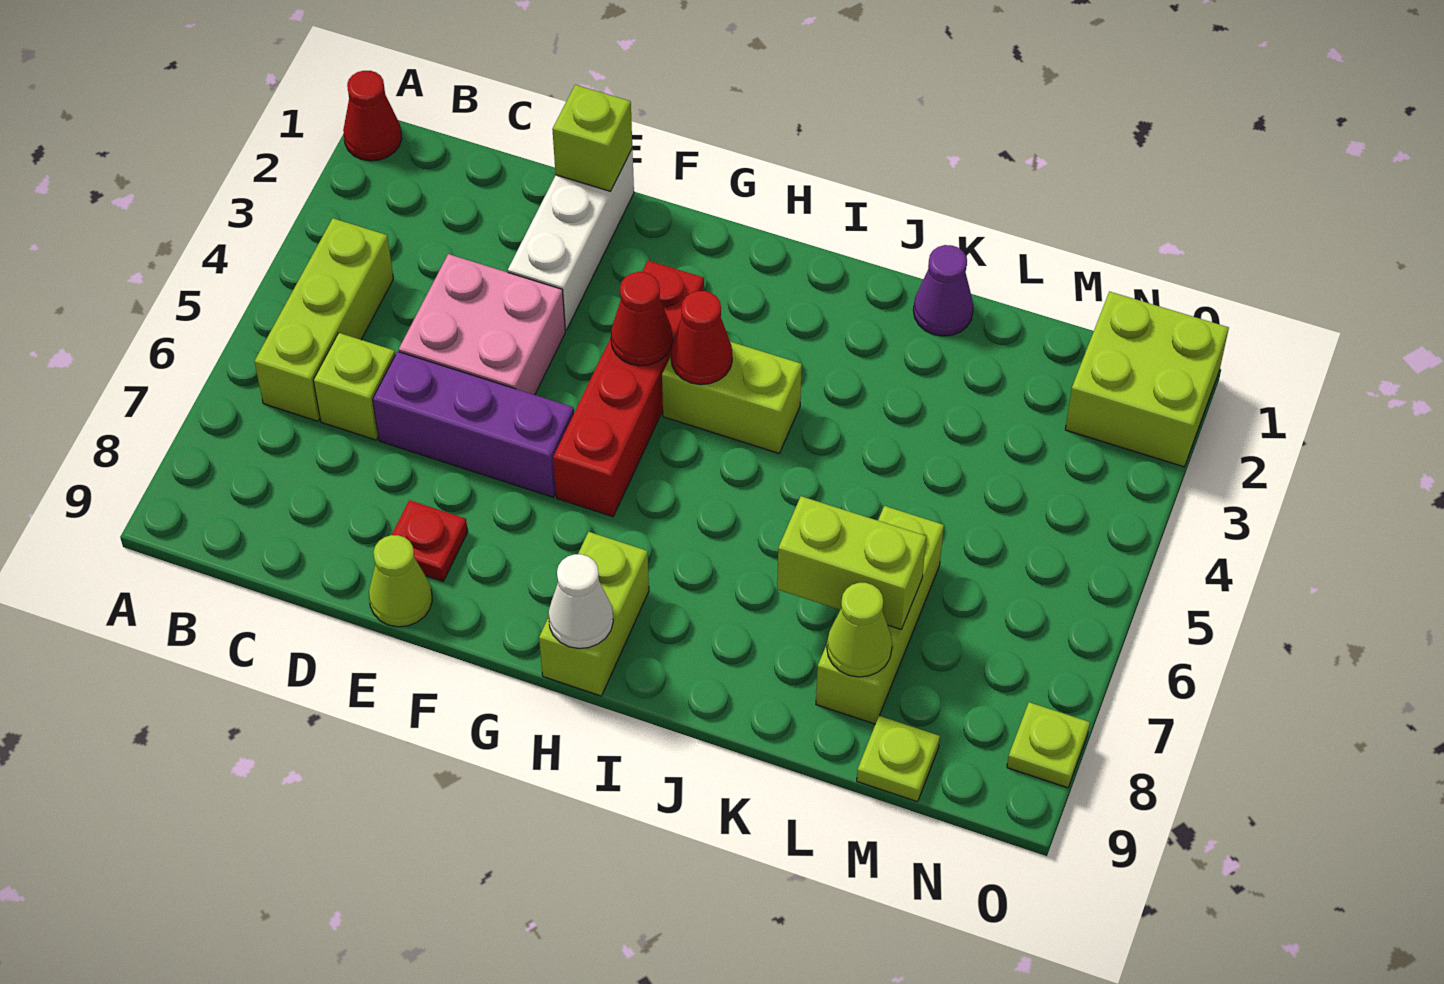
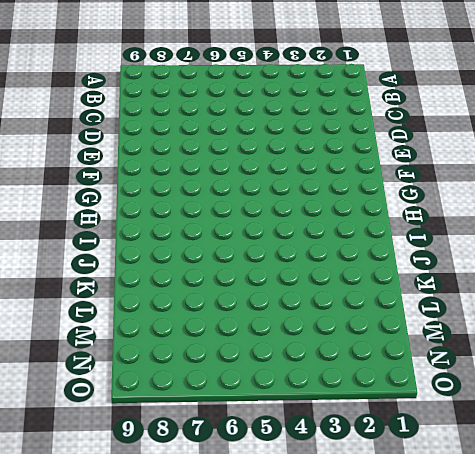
none -> red cone A1 level 1
none -> lime brick B4:B6 level 1
none -> lime brick C6 level 1

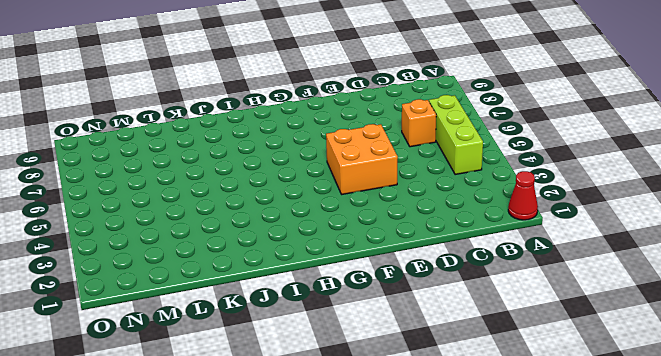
orange brick C6 level 1 -> lime brick C6 level 1
orange brick E4:F5 level 1 -> pink brick D4:E5 level 1
none -> purple brick D6:F6 level 1
none -> white brick E1:E3 level 1
none -> red plate E8 level 1

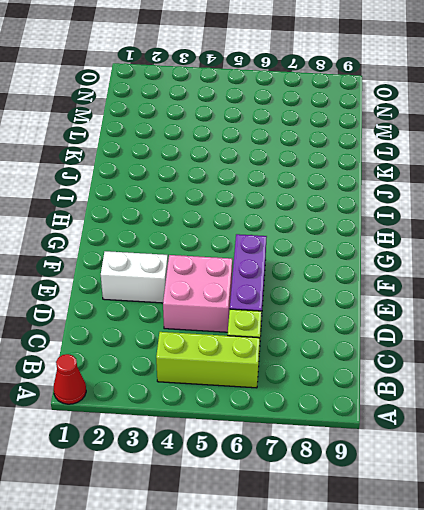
white brick E2:E3 level 1 -> white brick E1:E3 level 1
none -> red plate E8 level 1
none -> lime cone E9 level 1
none -> red brick G3:G6 level 1

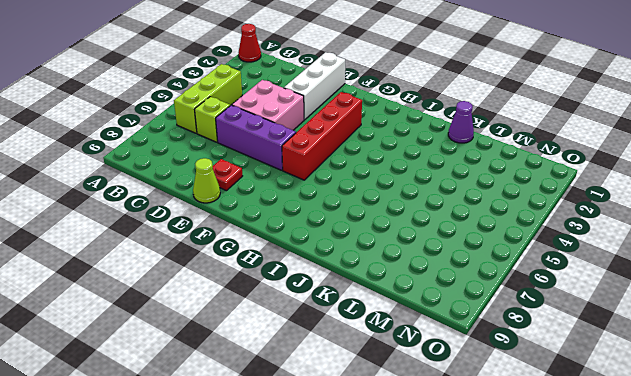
none -> lime brick H4:I4 level 1
none -> lime brick H8:H9 level 1
none -> lime brick L6:L8 level 1

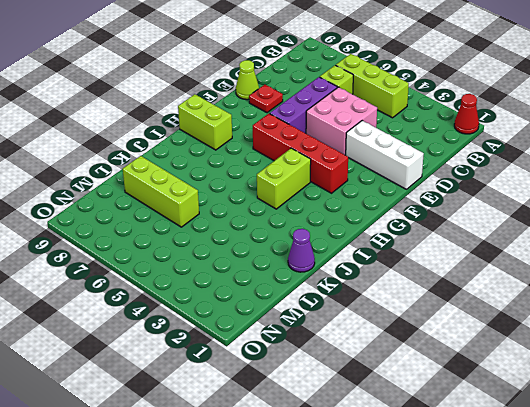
none -> lime plate M9 level 1
none -> lime brick N1:O2 level 1
none -> lime plate O8 level 1

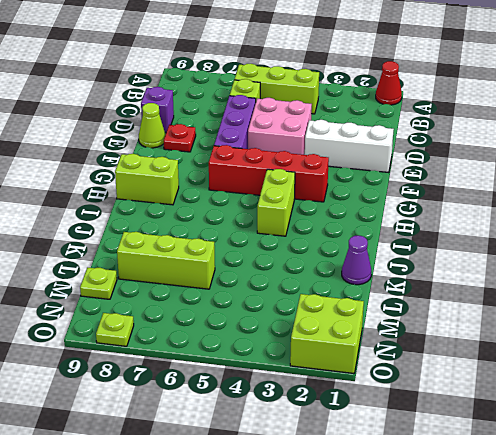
purple brick D9 level 1 -> none
none -> lime brick E1 level 2
none -> red cone G4 level 2
none -> red cone H4 level 2

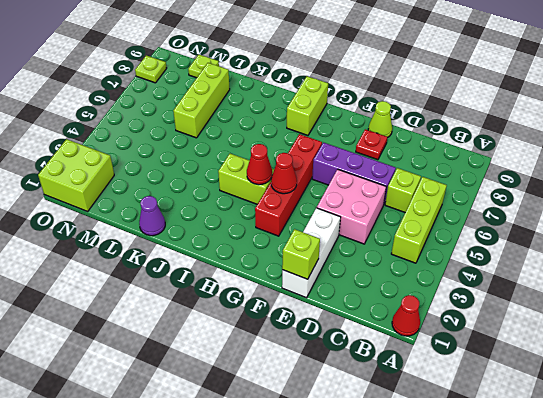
none -> white cone H9 level 2
none -> lime brick K7:L7 level 2
none -> lime cone L8 level 2

